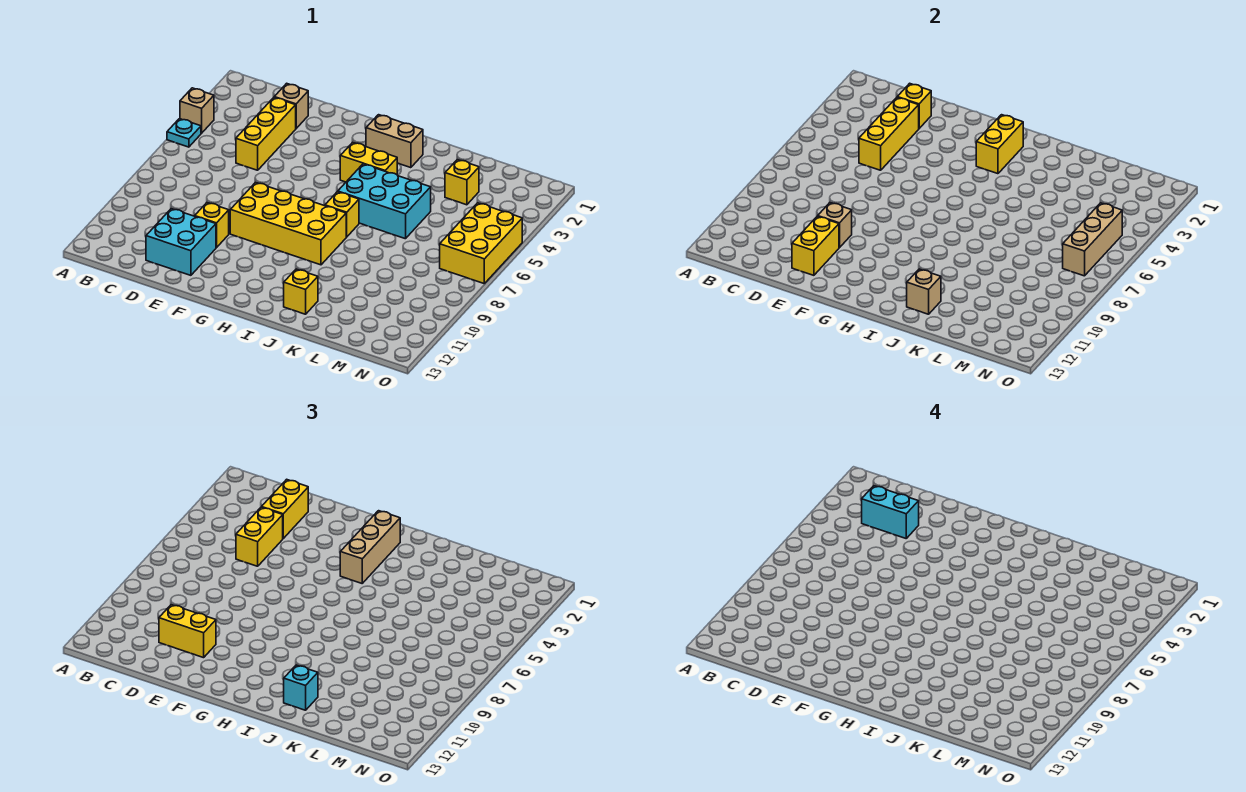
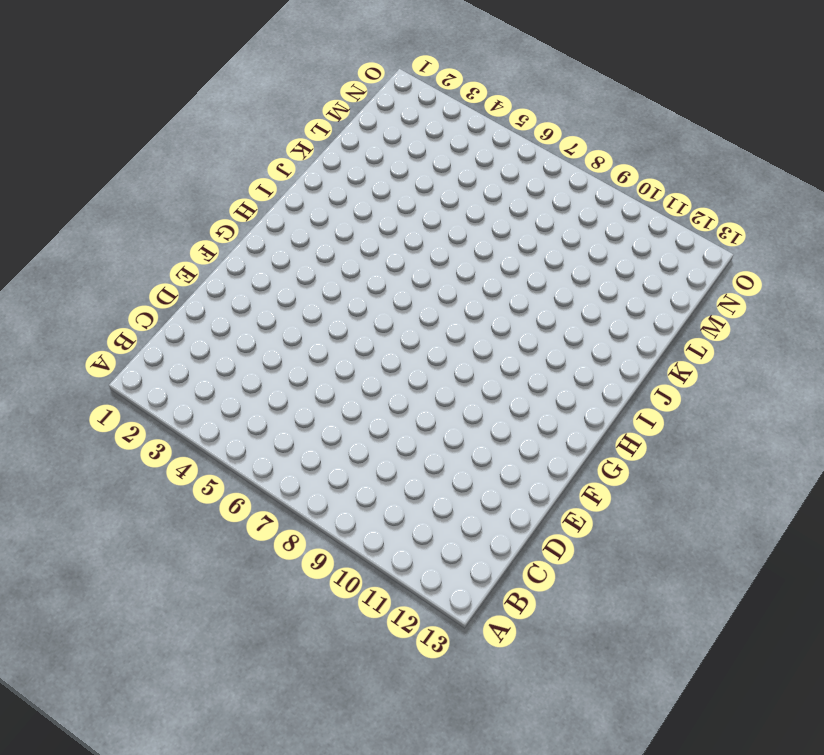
none -> tan brick A4 level 1
none -> cyan plate A5 level 1
none -> tan brick D2 level 1

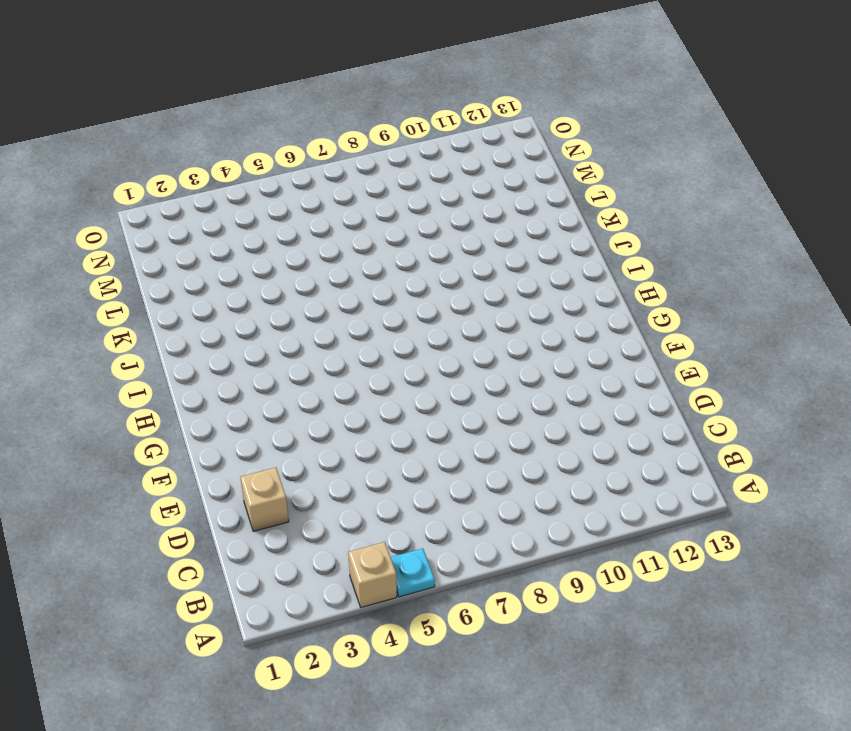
none -> yellow brick D3:D5 level 1
none -> cyan brick D11:E12 level 1
none -> yellow brick E10 level 1

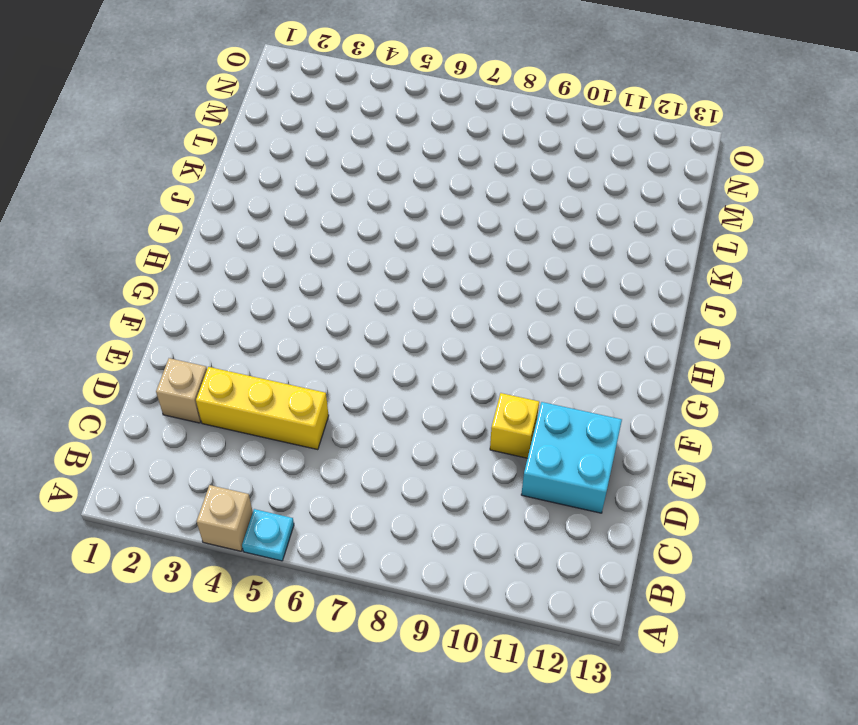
none -> yellow brick F8:I9 level 1
none -> tan brick H2:I2 level 1
none -> yellow brick H4:I4 level 1

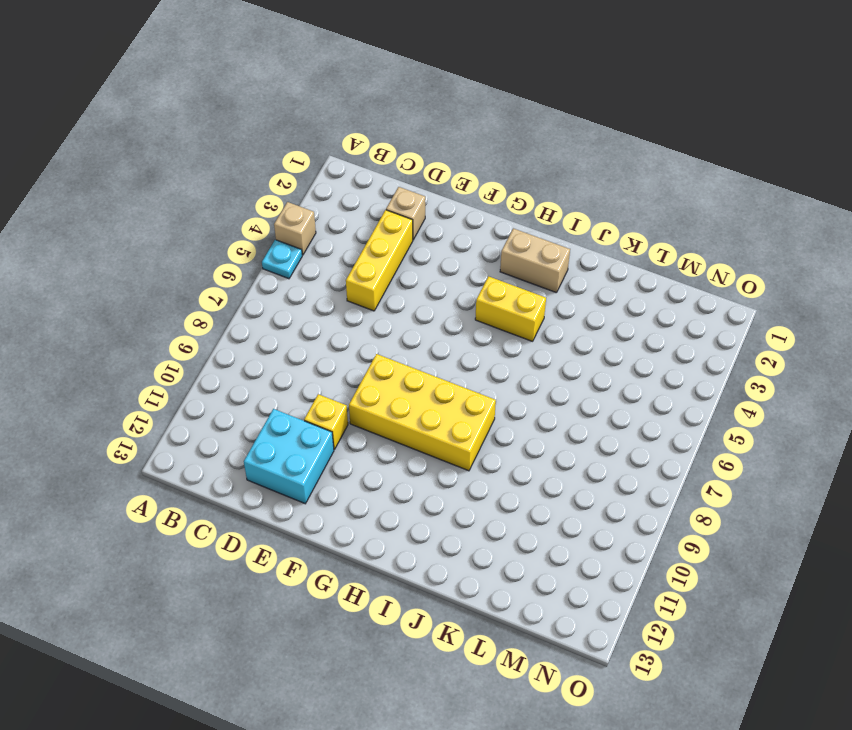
none -> cyan brick I5:K6 level 1
none -> yellow brick I7 level 1
none -> yellow brick J12 level 1

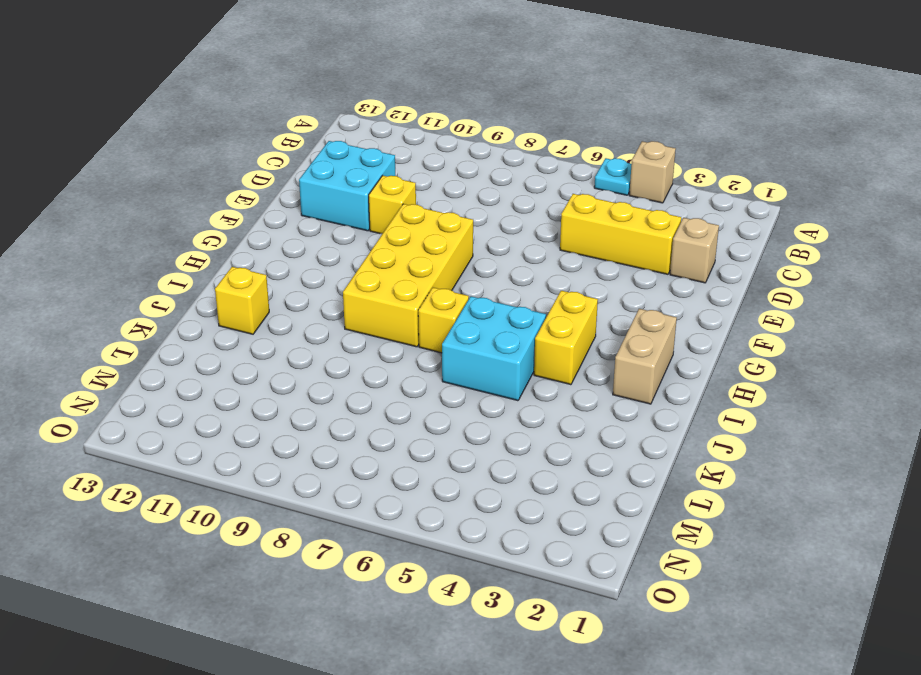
cyan brick I5:J6 level 1 -> cyan brick I5:K6 level 1
none -> yellow brick L3 level 1
none -> yellow brick N5:O7 level 1
none -> yellow brick D2 level 2

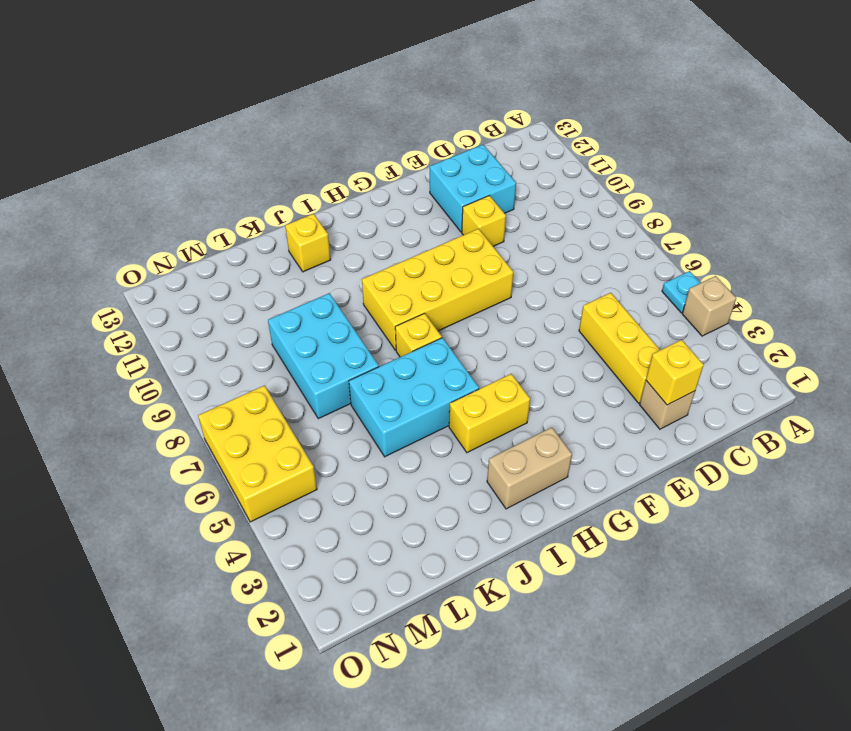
cyan brick K7:L9 level 1 -> none
none -> yellow brick L3 level 1
none -> yellow brick D3:D5 level 2
none -> tan brick E10 level 2

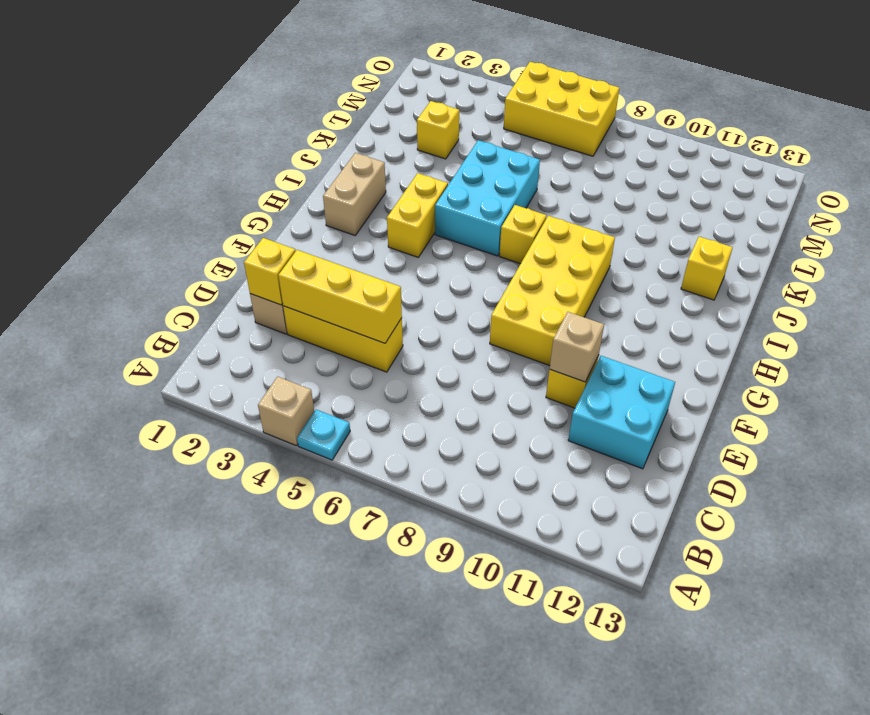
none -> yellow brick E11:E12 level 2
none -> yellow brick H2:H3 level 2
none -> tan brick J12 level 2

